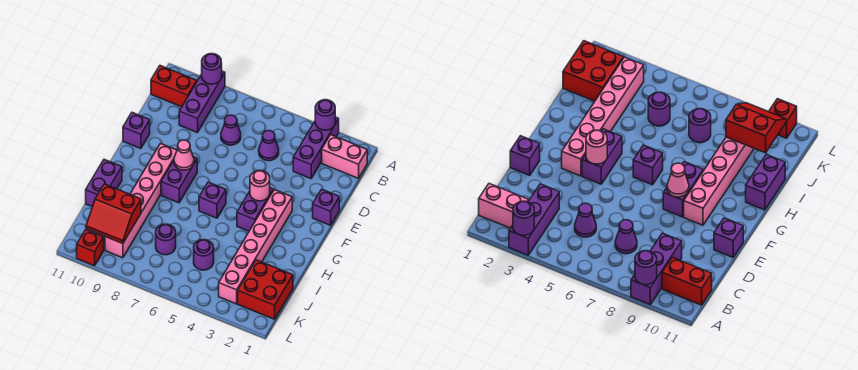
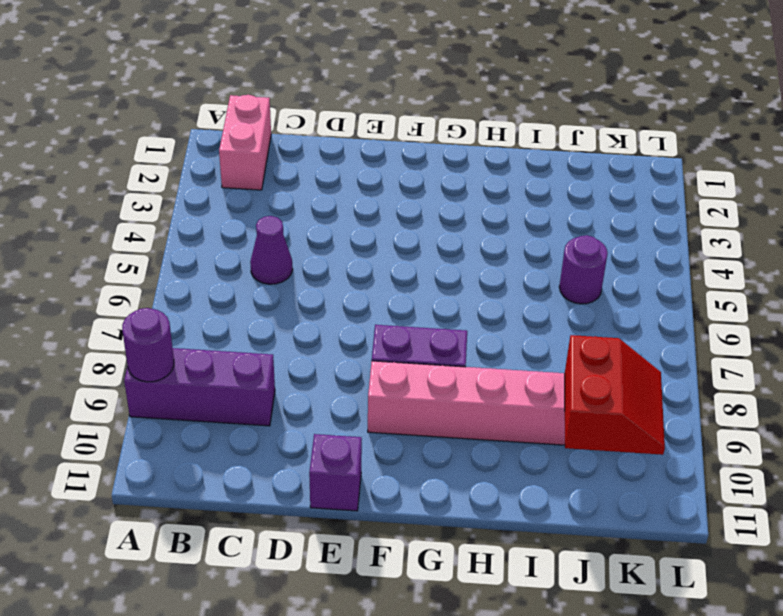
none -> purple brick A3:C3 level 1
none -> red brick B10:B11 level 1
none -> purple cone C7 level 1

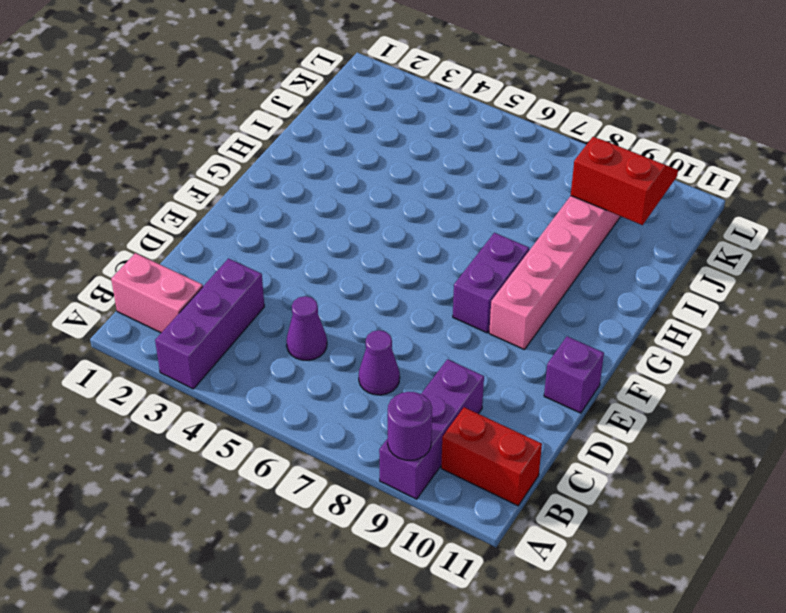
none -> purple brick E1 level 1
none -> pink brick F3:K3 level 1
none -> purple brick F4:G4 level 1

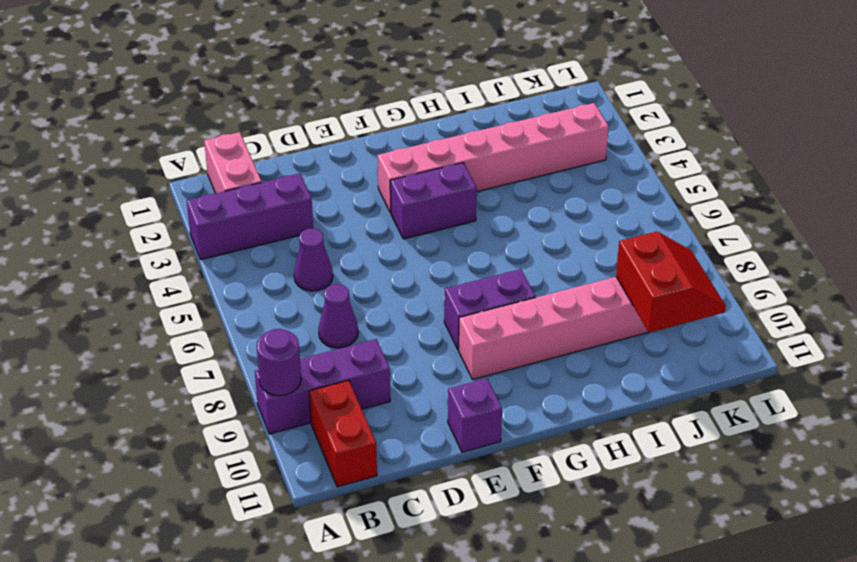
none -> purple brick E1 level 1
none -> purple brick G6 level 1
none -> purple brick H11:I11 level 1

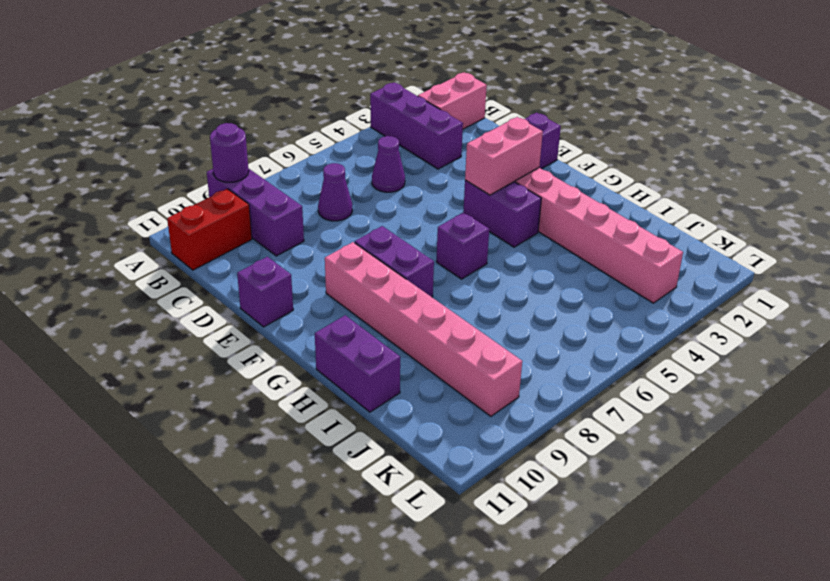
pink brick F3:F4 level 2 -> pink round brick F4 level 2
none -> red brick J1:K2 level 1
none -> purple round brick J5 level 1
none -> purple round brick J7 level 1

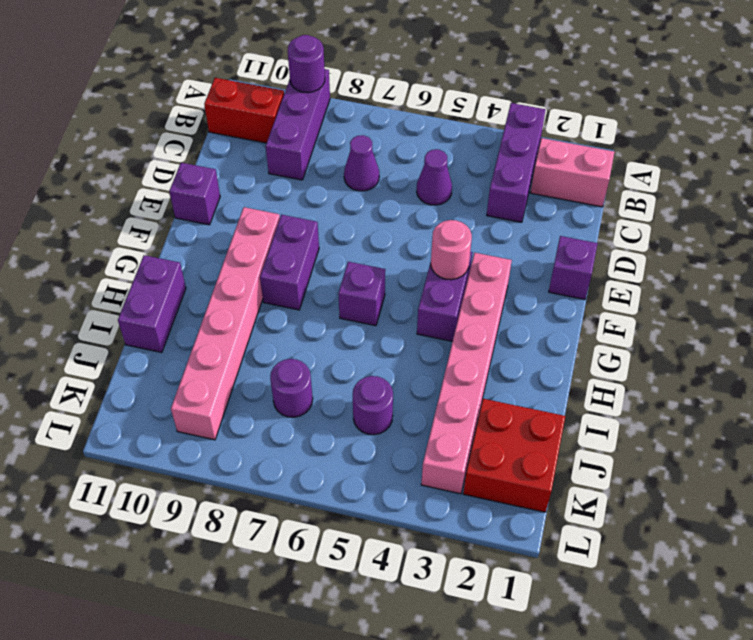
none -> red brick L10 level 1
none -> purple round brick A3 level 2
none -> pink cone F8 level 2

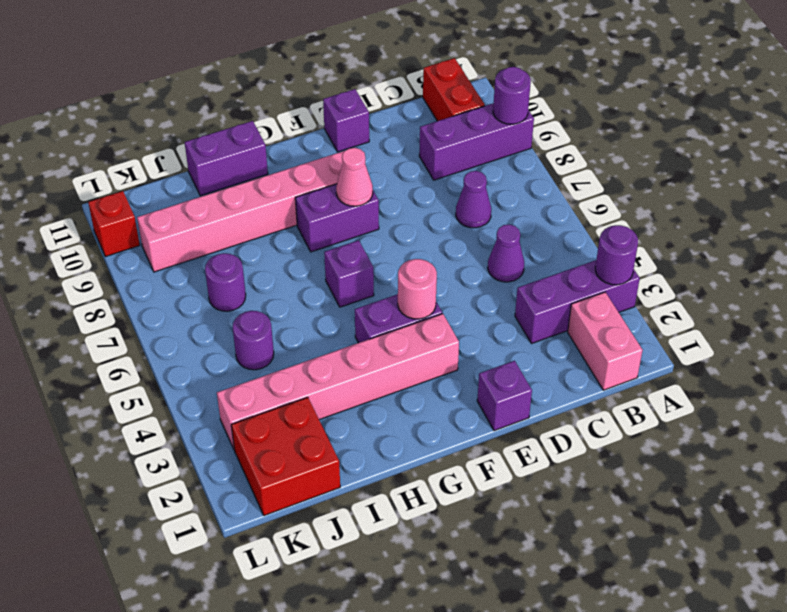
none -> red slope J9:K10 level 2 top J

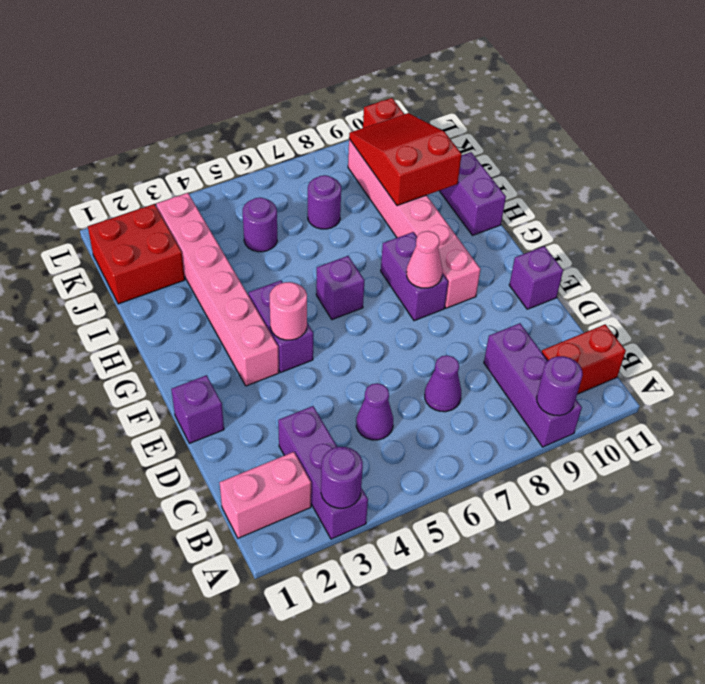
red slope I9:K10 level 2 top I -> red slope J9:K10 level 2 top J

